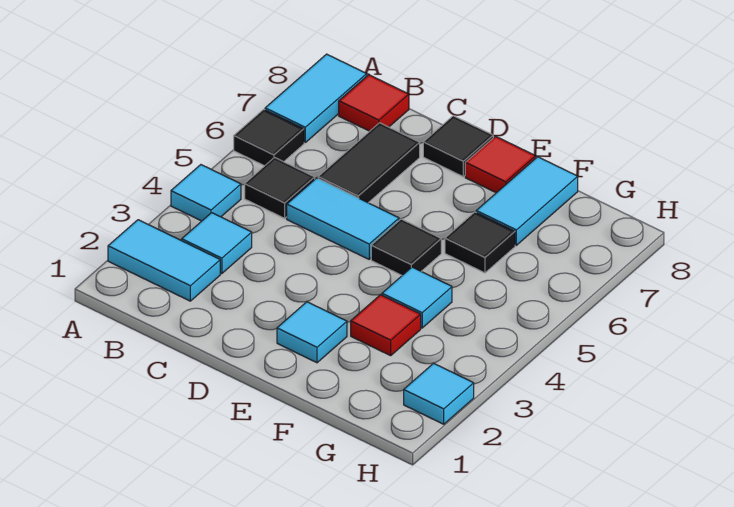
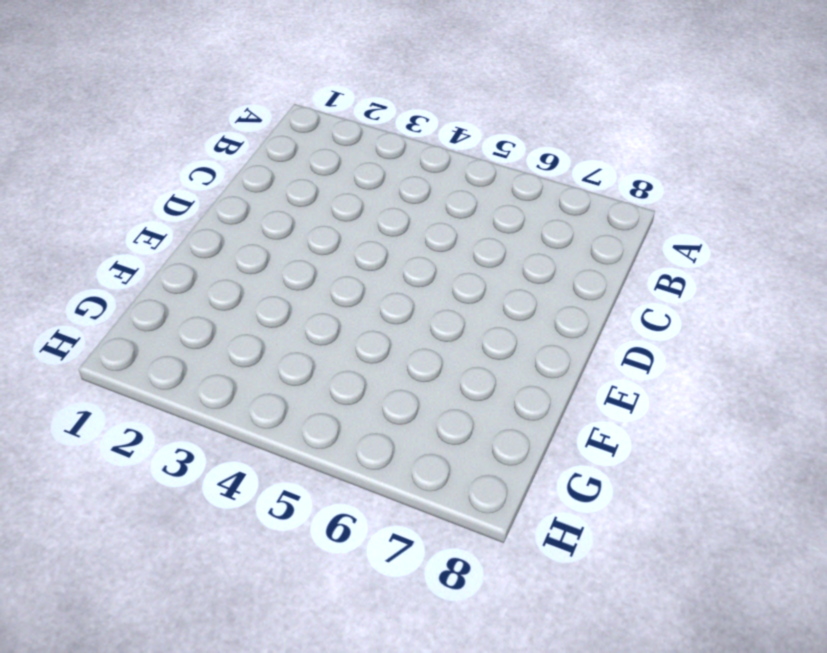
none -> cyan tile A2:B2 level 1
none -> cyan tile A4 level 1
none -> black tile A6 level 1

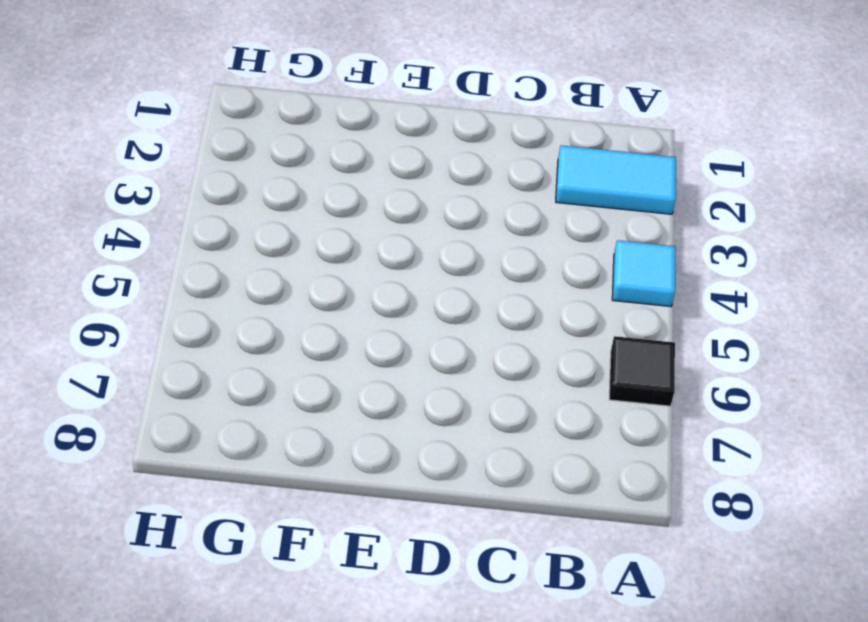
none -> cyan tile A7:A8 level 1
none -> cyan tile B3 level 1
none -> black tile B5 level 1

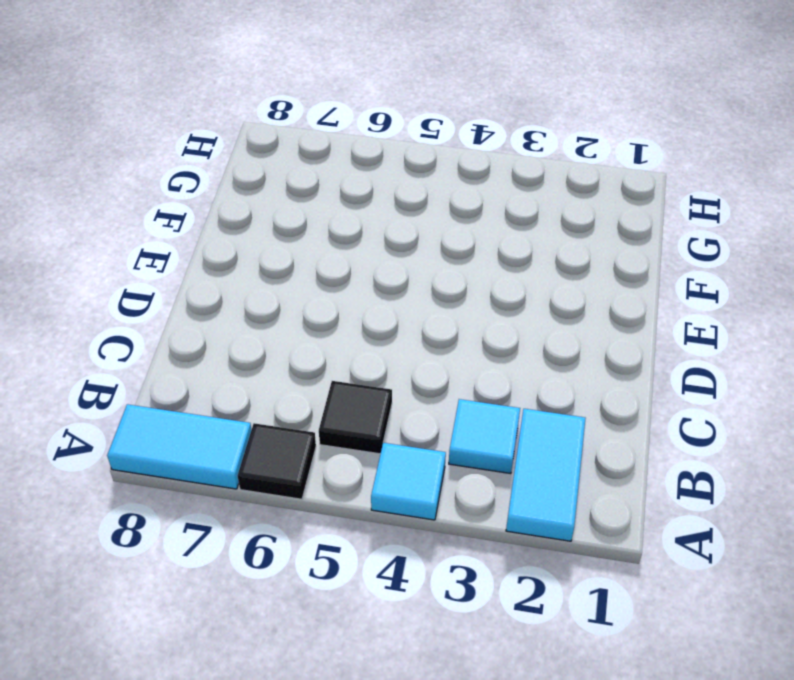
none -> red tile B8 level 1
none -> cyan tile C5:D5 level 1
none -> black tile C6:C7 level 1

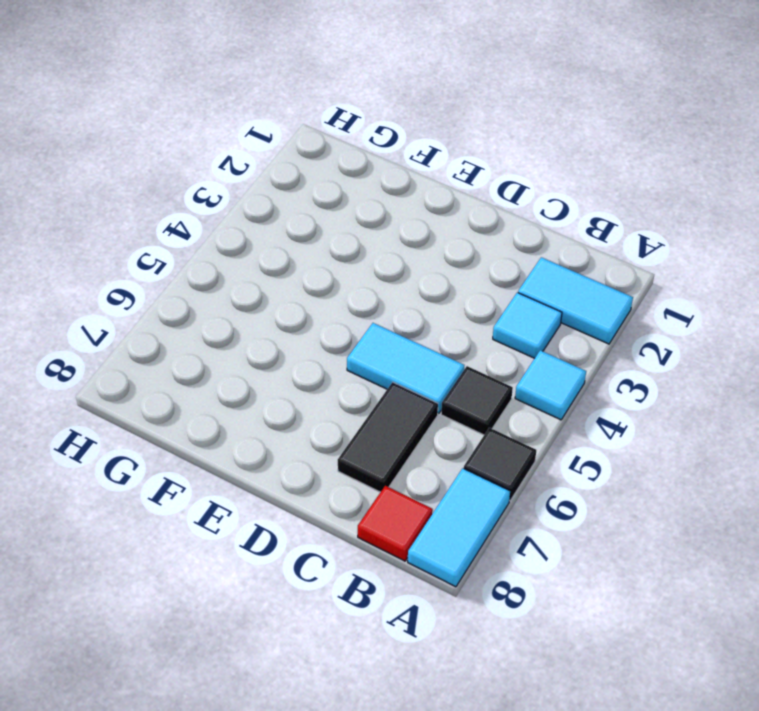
none -> black tile D8 level 1
none -> cyan tile E2 level 1
none -> black tile E5 level 1

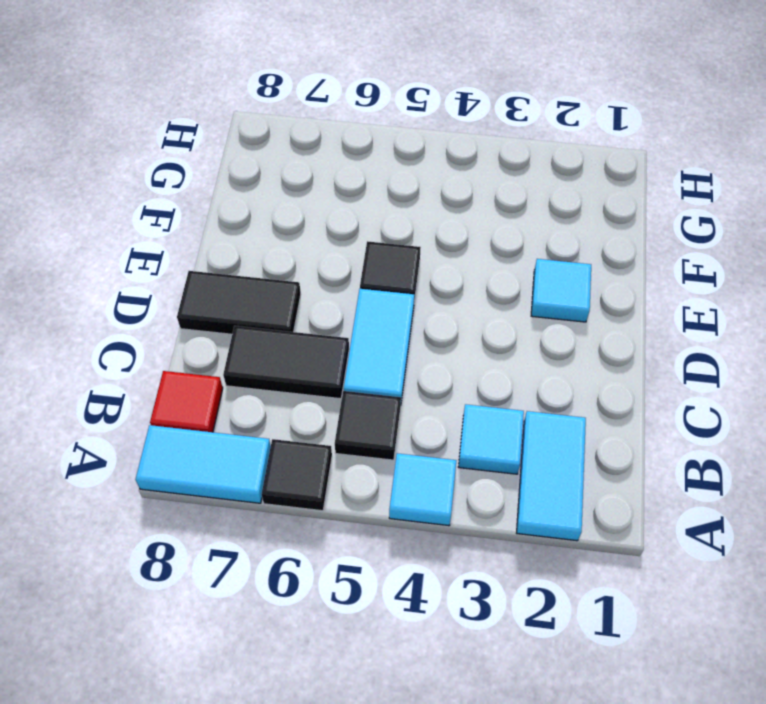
black tile D7:D8 level 1 -> black tile D8 level 1
none -> red tile E8 level 1
none -> red tile F3 level 1
none -> cyan tile F4 level 1

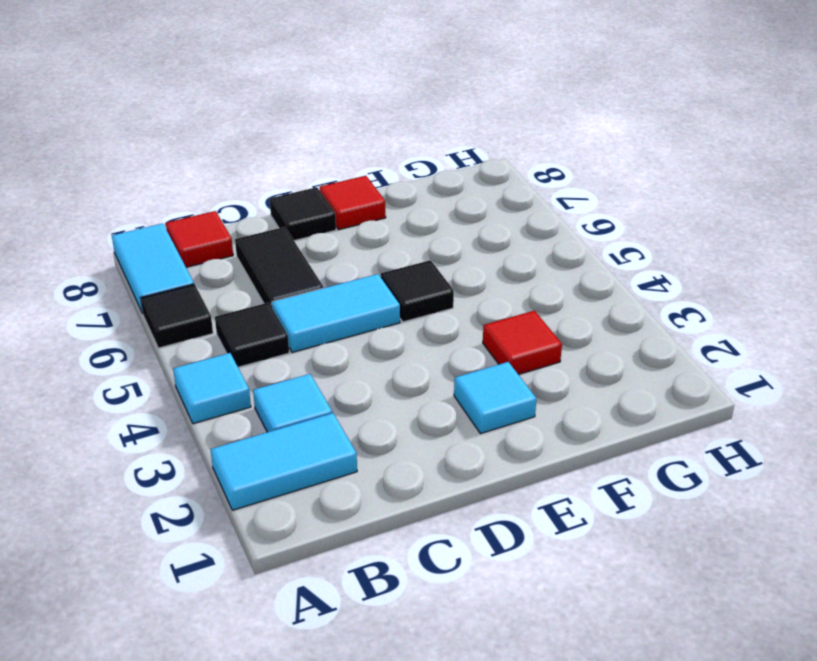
none -> cyan tile F4 level 1
none -> black tile F6 level 1
none -> cyan tile F7:F8 level 1

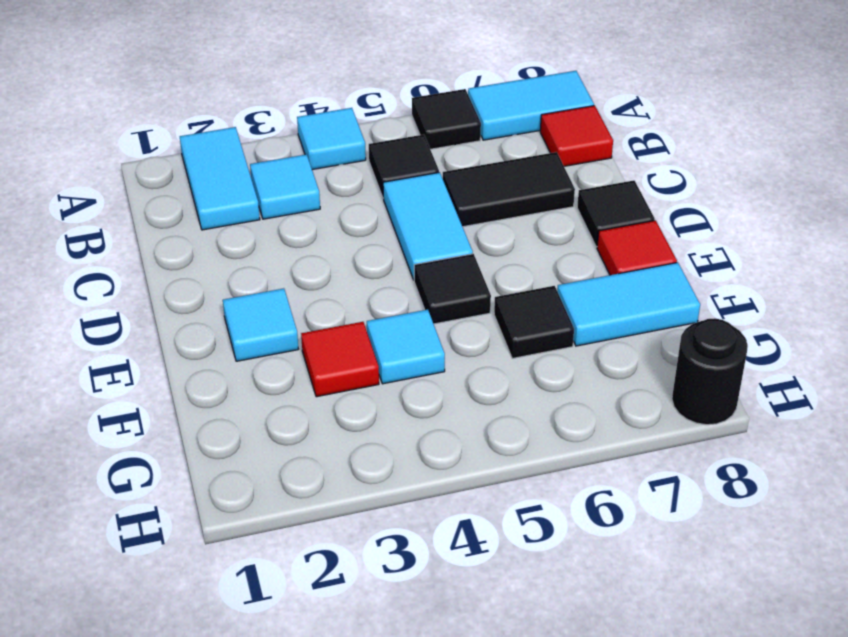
black round brick H8 level 1 -> none
none -> cyan tile H2 level 1

